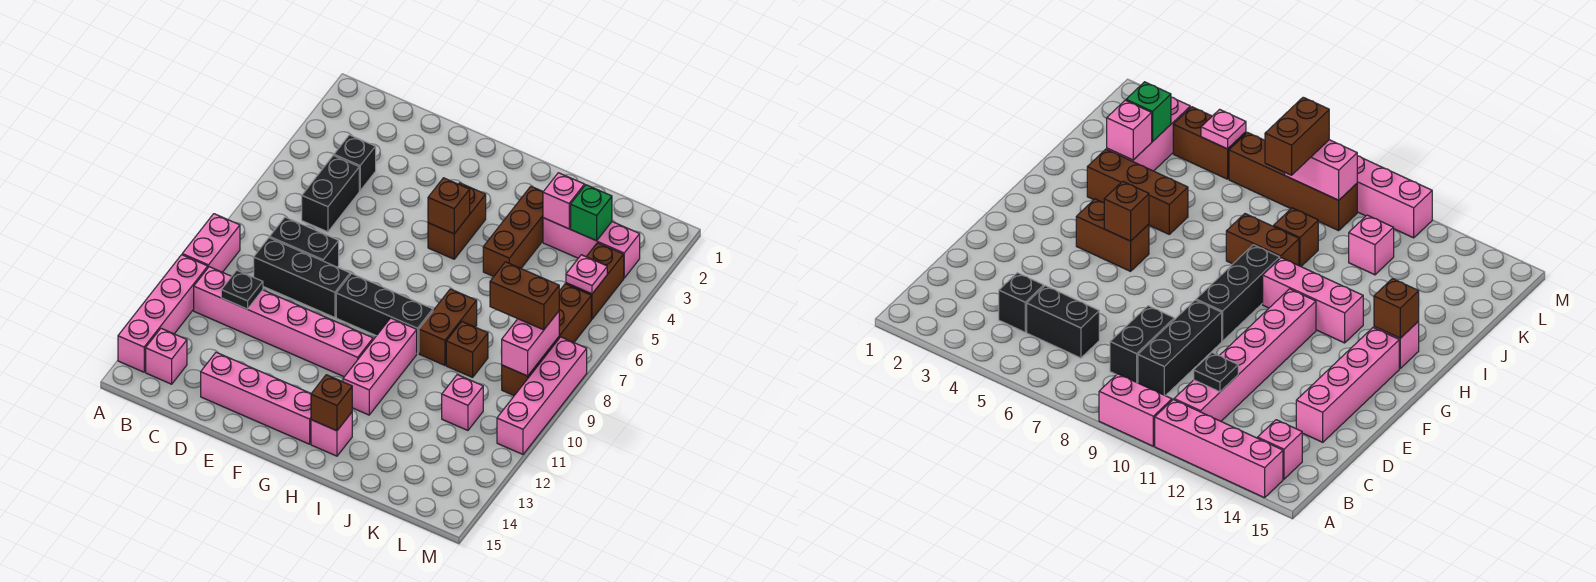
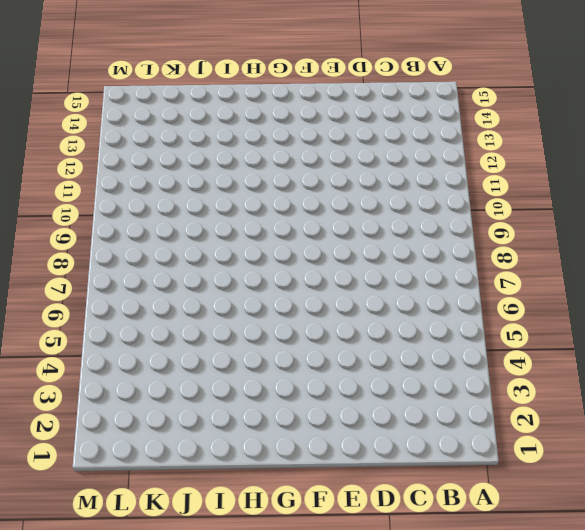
none -> pink brick A9:A10 level 1
none -> pink brick A11:A14 level 1
none -> pink brick B11:G11 level 1

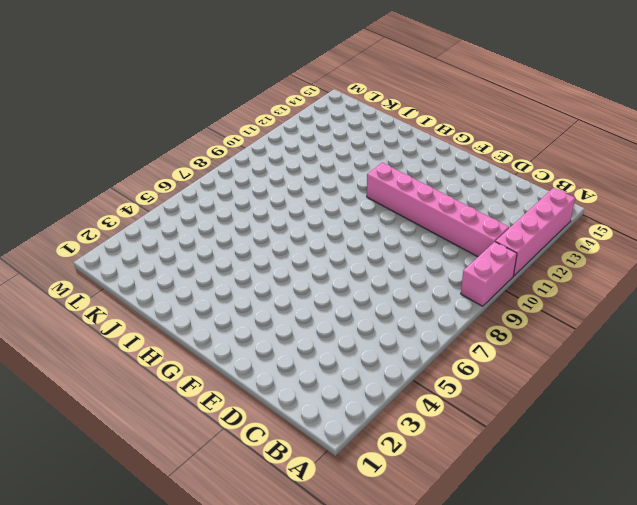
none -> pink brick B14 level 1
none -> black brick C4 level 1
none -> black brick C5:C6 level 1

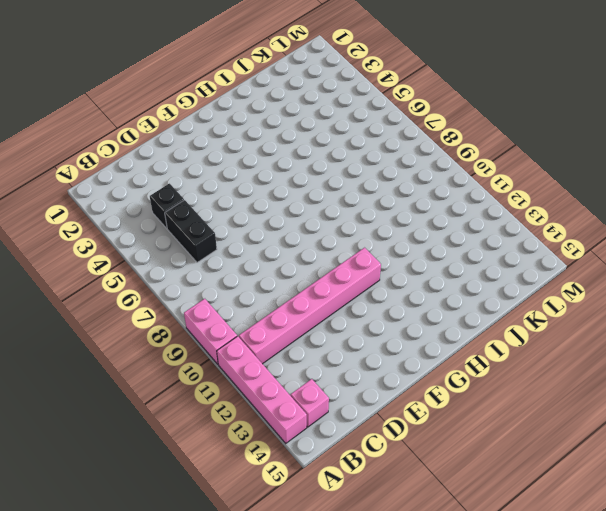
none -> black brick C8:D8 level 1
none -> black brick C9:E9 level 1
none -> pink brick D14:G14 level 1

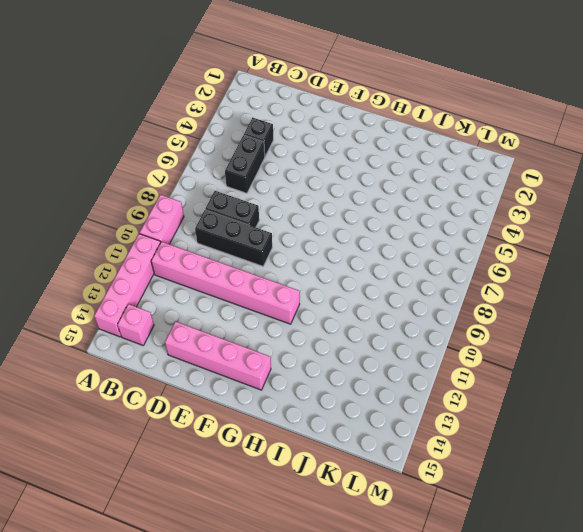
none -> black brick F9:H9 level 1
none -> brown brick G4:G5 level 1
none -> pink brick H10:H12 level 1

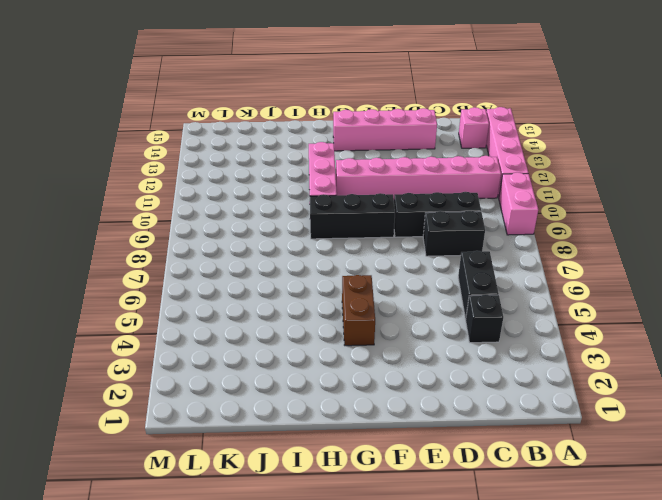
none -> pink brick H14 level 1
none -> brown brick I3:I5 level 1
none -> brown brick I8:I9 level 1

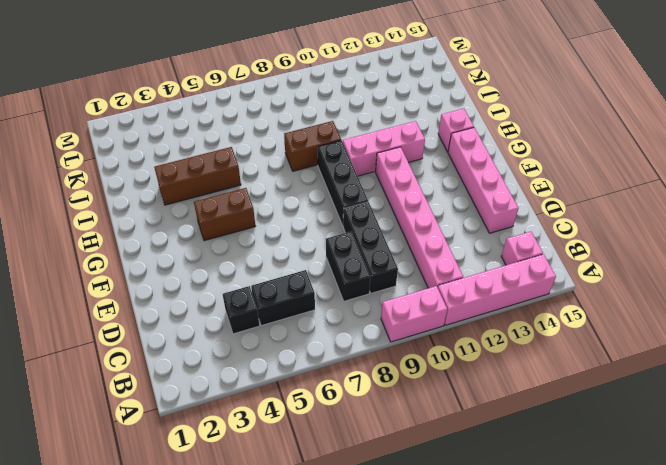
none -> pink brick J3:L3 level 1
none -> brown brick J9 level 1
none -> pink brick K11 level 1

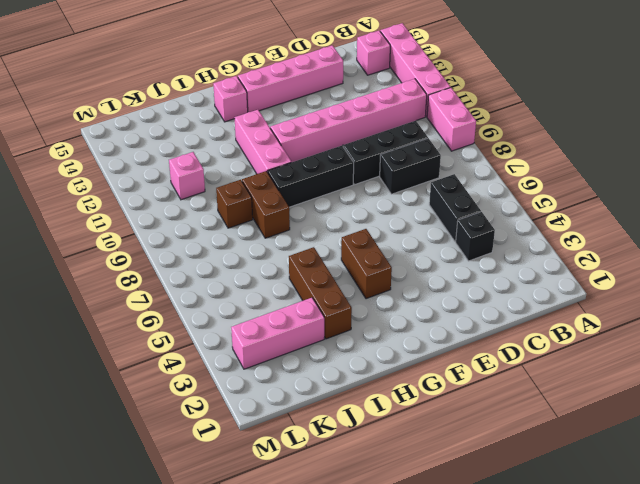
none -> brown brick L4:L5 level 1
none -> brown brick L6:L9 level 1
none -> pink brick M8:M11 level 1

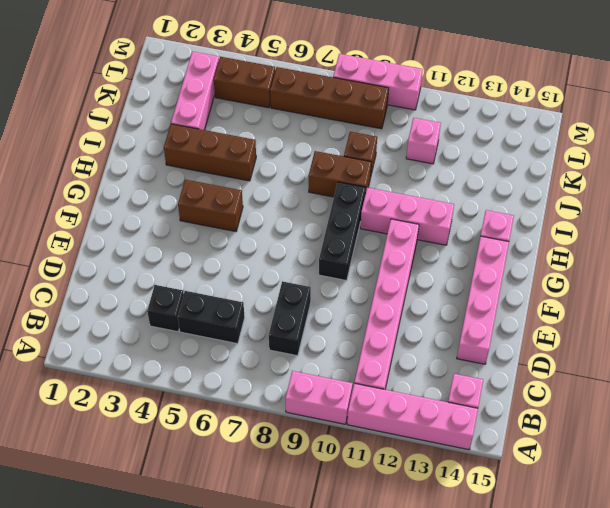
pink brick M8:M10 level 1 -> pink brick M8:M11 level 1
none -> black brick C9:E9 level 1
none -> black plate C11 level 2
none -> brown brick G5 level 2

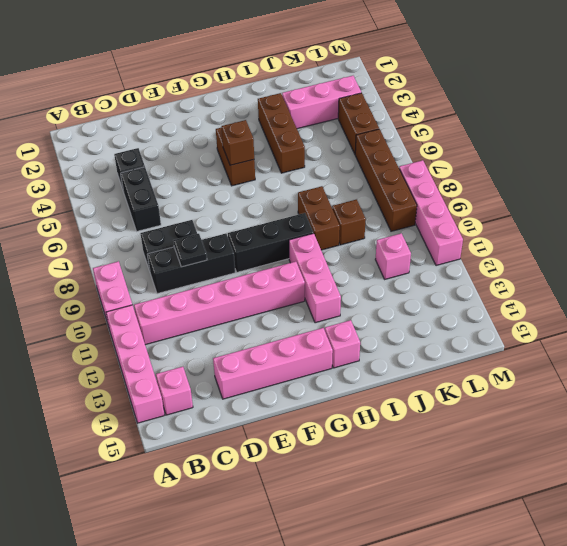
black plate D9 level 2 -> black plate C11 level 2
none -> brown brick H14 level 2
none -> pink brick J3 level 2
none -> green brick K3 level 2

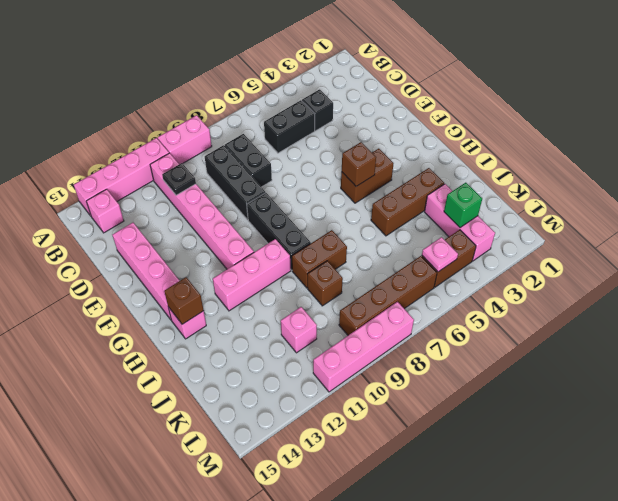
none -> pink brick J3 level 2
none -> pink brick L8:L9 level 2
none -> brown brick K8:L8 level 3

